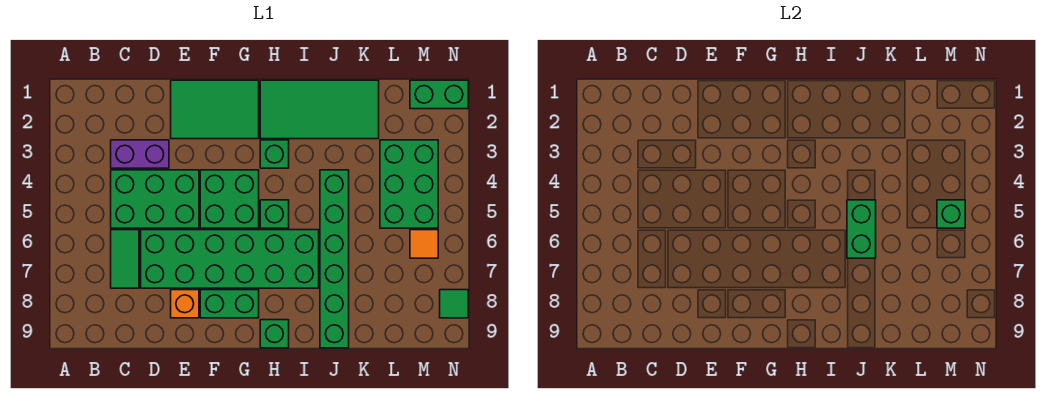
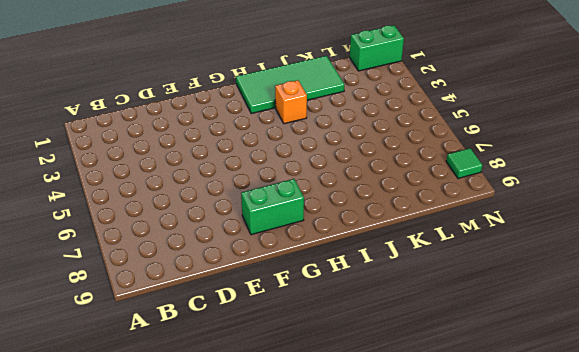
orange brick I3 level 1 -> orange brick E8 level 1
none -> purple brick C3:D3 level 1
none -> green brick C4:E5 level 1
none -> green tile C6:C7 level 1

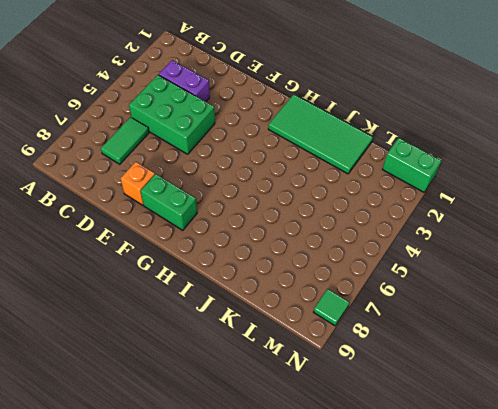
none -> green brick D6:I7 level 1
none -> green tile E1:G2 level 1
none -> green brick F4:G5 level 1

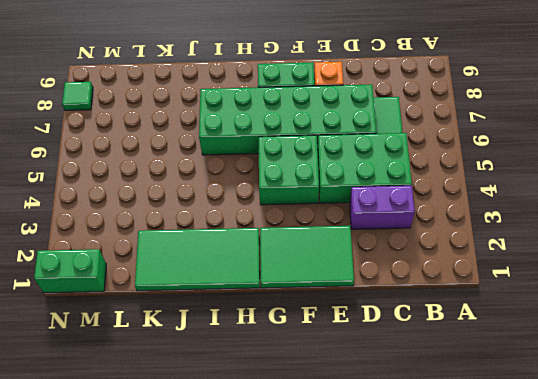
none -> green brick H3 level 1
none -> green brick H5 level 1
none -> green brick H9 level 1

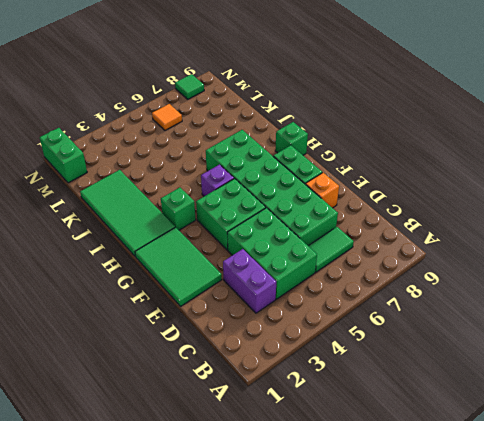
purple brick H5 level 1 -> green brick H5 level 1
none -> green brick J4:J9 level 1
none -> green brick L3:M5 level 1
none -> green brick J5:J6 level 2

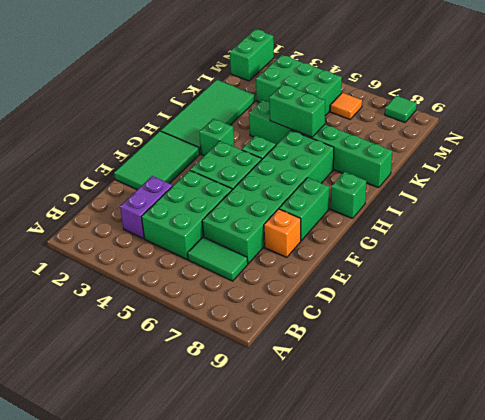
none -> green brick M5 level 2

